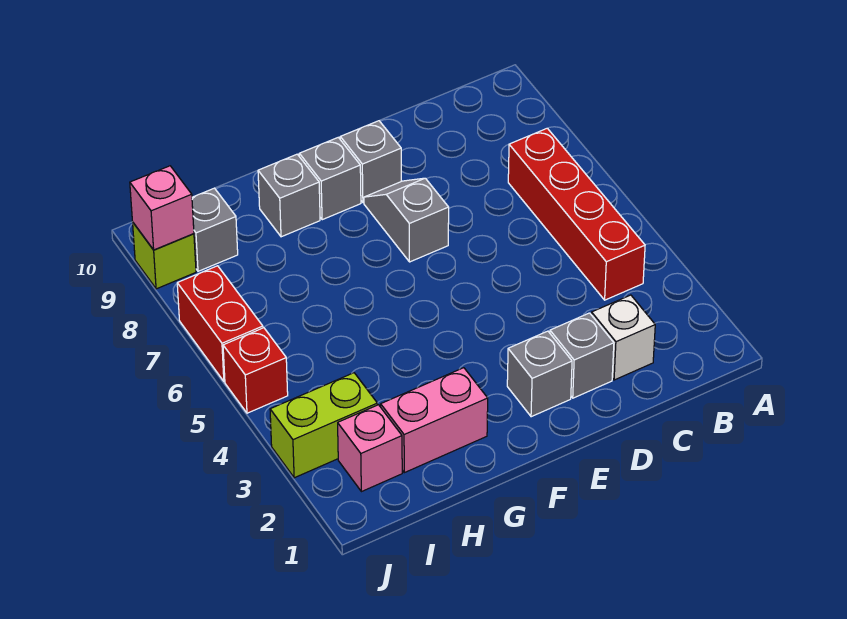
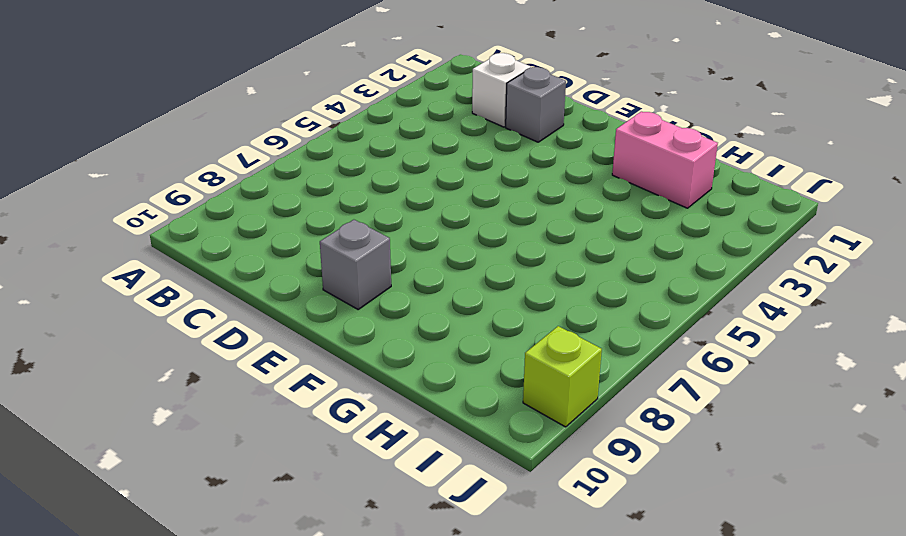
none -> red brick B4:B7 level 1
none -> grey brick E2 level 1
none -> grey slope E7:E8 level 1 top 7

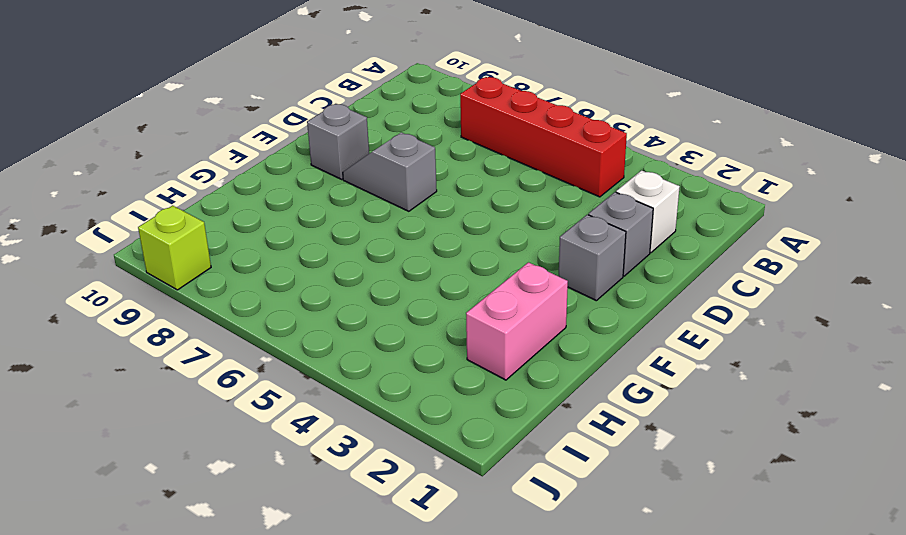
none -> grey brick F9 level 1
none -> grey brick G9 level 1
none -> pink brick I2 level 1

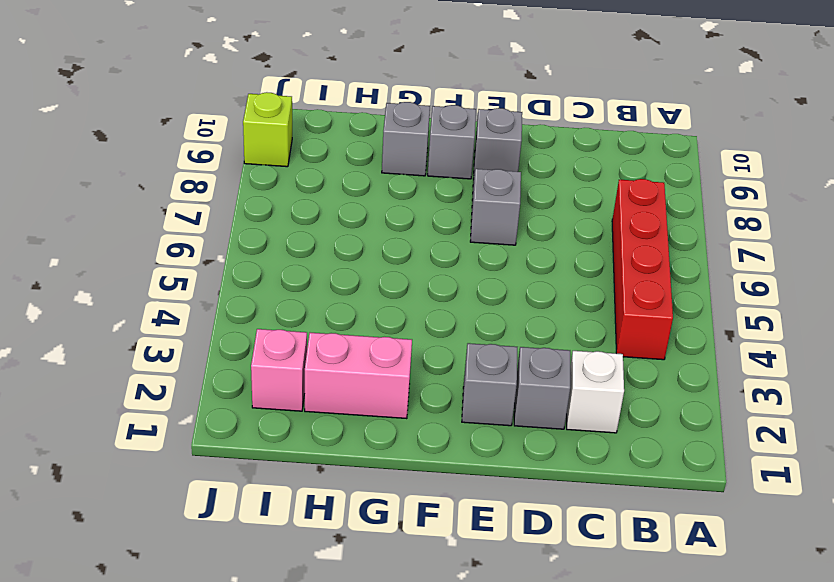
none -> lime brick I3:J3 level 1
none -> grey brick I9 level 1
none -> red brick J5 level 1

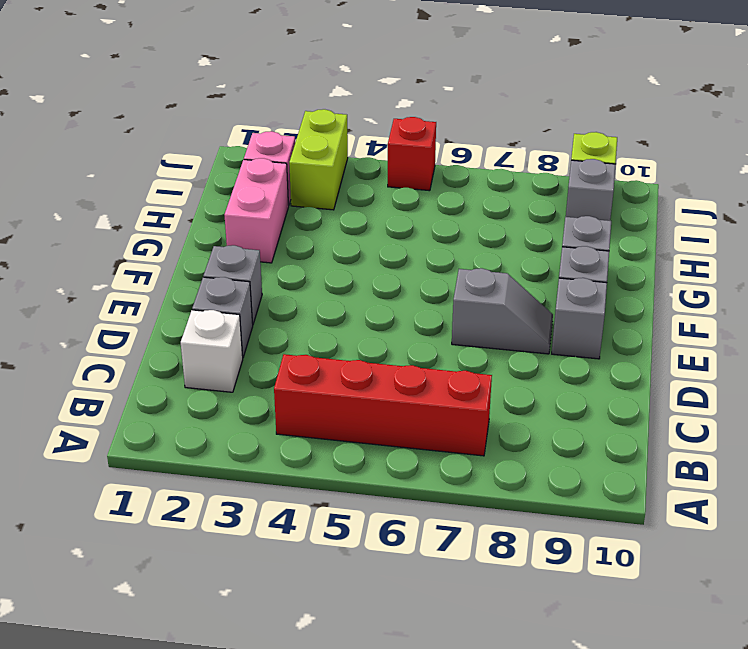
none -> red brick J6:J7 level 1
none -> pink brick J9 level 2

